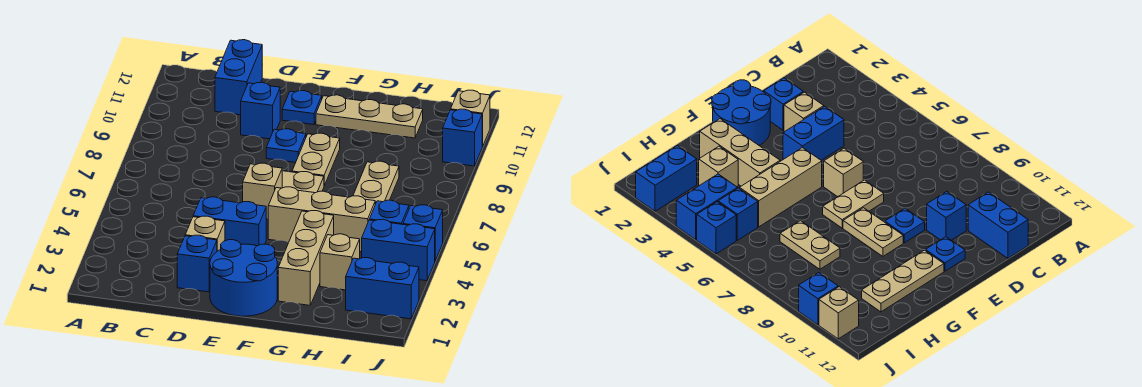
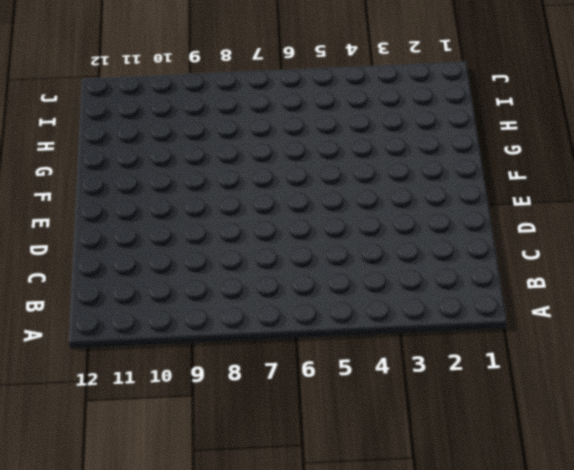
none -> blue brick C11:C12 level 1
none -> blue brick D2 level 1
none -> tan brick D3 level 1

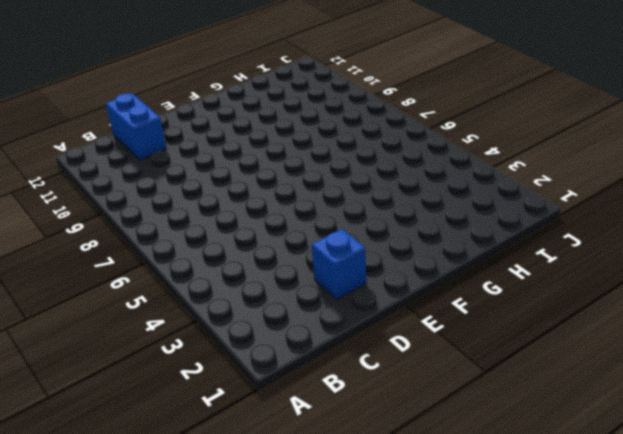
none -> tan brick D3 level 1
none -> blue brick D4:E4 level 1
none -> blue brick D10 level 1

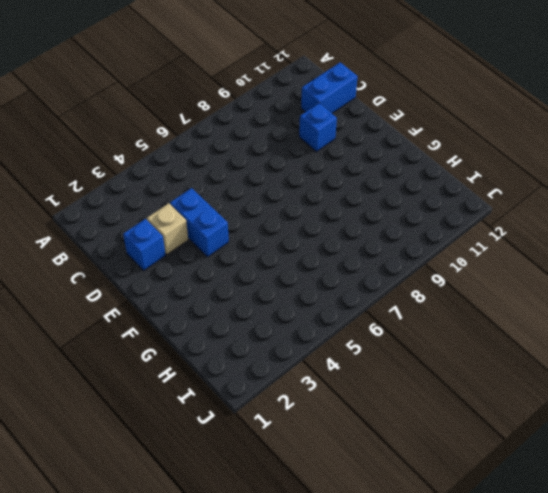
none -> blue round brick E1:F2 level 1
none -> tan brick E6 level 1
none -> tan plate E7:F7 level 1

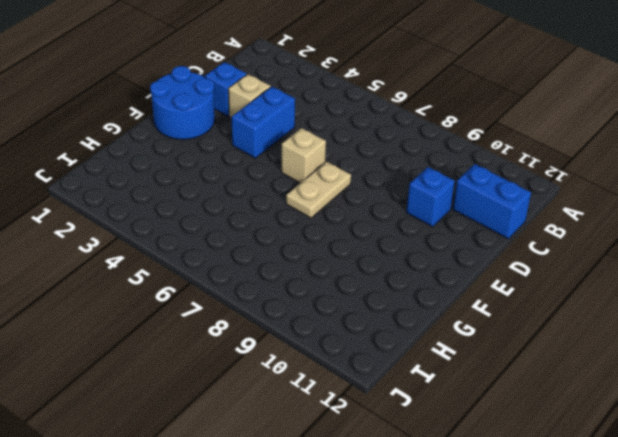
none -> blue plate E9 level 1
none -> blue plate E11 level 1
none -> tan brick F5:H5 level 1

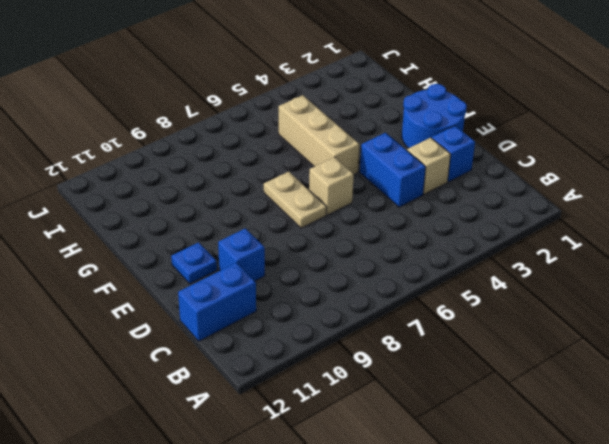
none -> blue plate E9 level 1
none -> tan plate F8:F9 level 1
none -> tan plate F11:H11 level 1

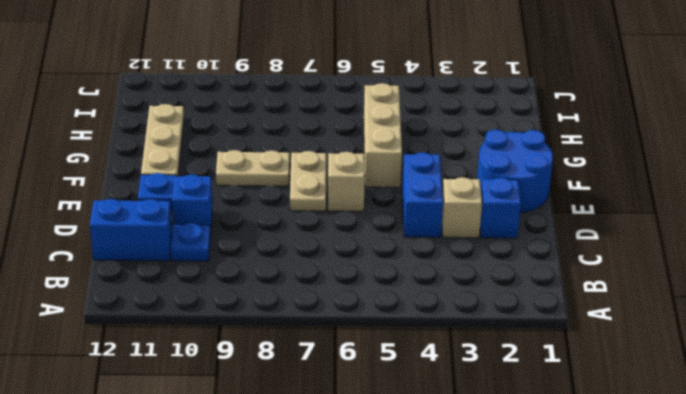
blue plate C10 level 1 -> blue plate E9 level 1
none -> tan brick G2:G4 level 1
none -> tan brick H3 level 1
none -> tan plate H7:H8 level 1

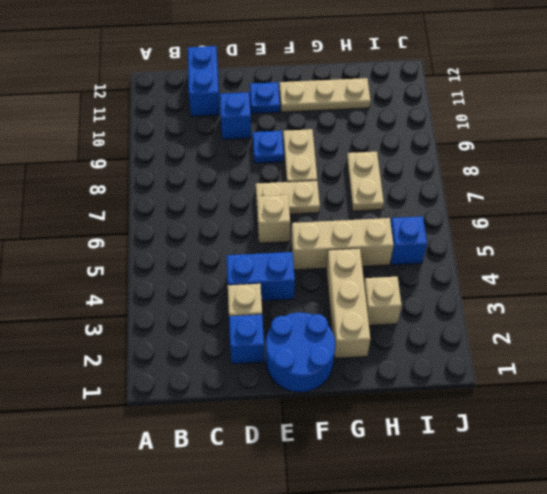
none -> blue brick I2:J2 level 1
none -> blue brick I4:J4 level 1
none -> blue brick J5 level 1

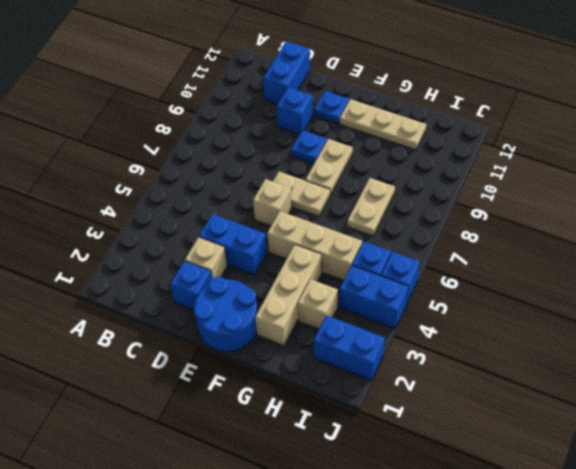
none -> blue brick J10 level 1
none -> tan brick J11 level 1

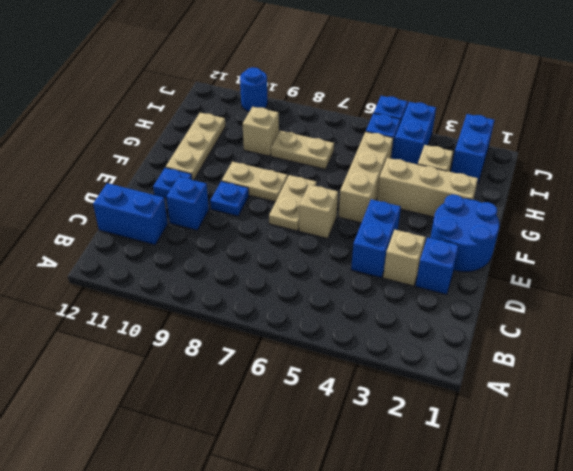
tan brick H9 level 1 -> tan brick J11 level 1
blue round brick J10 level 1 -> blue brick J10 level 1

